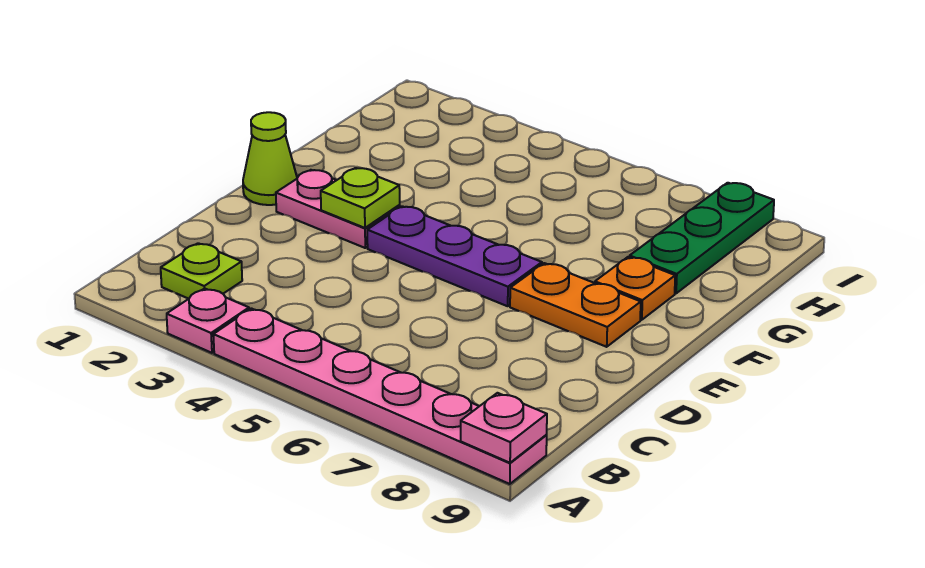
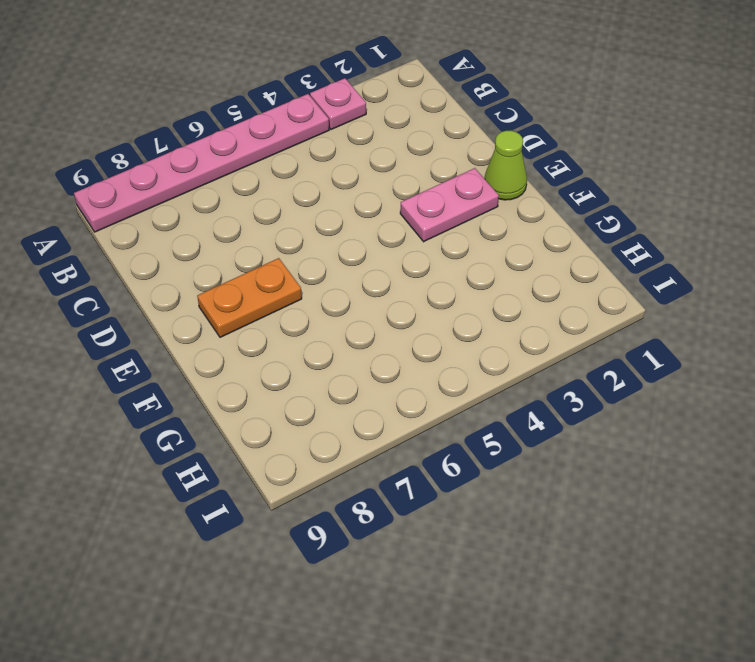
none -> lime plate B2 level 1
none -> purple plate E4:E6 level 1

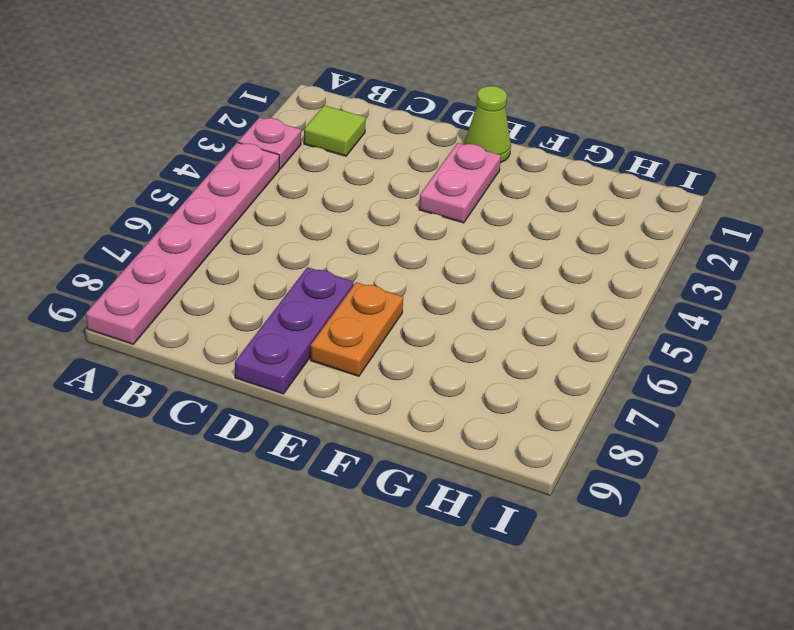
lime tile B2 level 1 -> lime plate B2 level 1
purple plate D7:D9 level 1 -> purple plate E4:E6 level 1
none -> orange plate F8 level 1
none -> green plate G8:I8 level 1

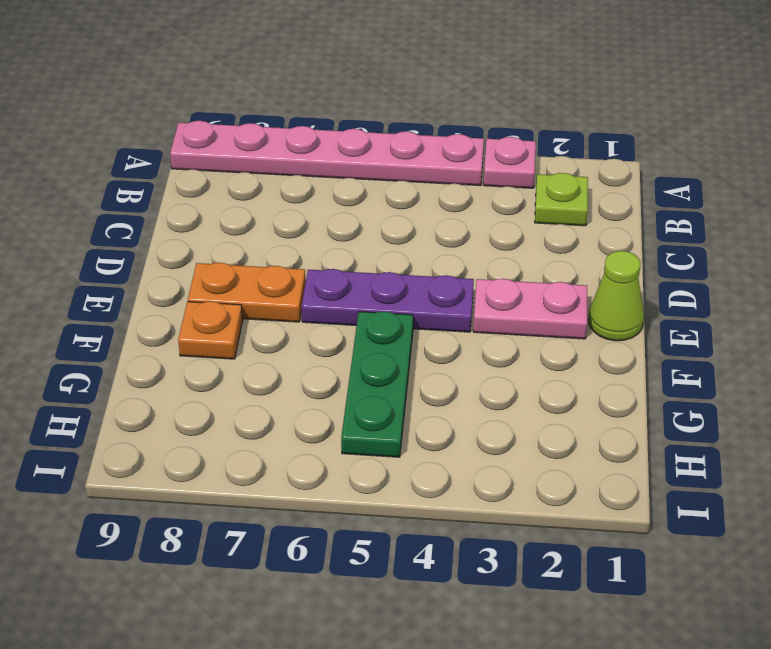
green plate F5:H5 level 1 -> green plate G8:I8 level 1
none -> pink plate A9 level 2
none -> lime plate E3 level 2

